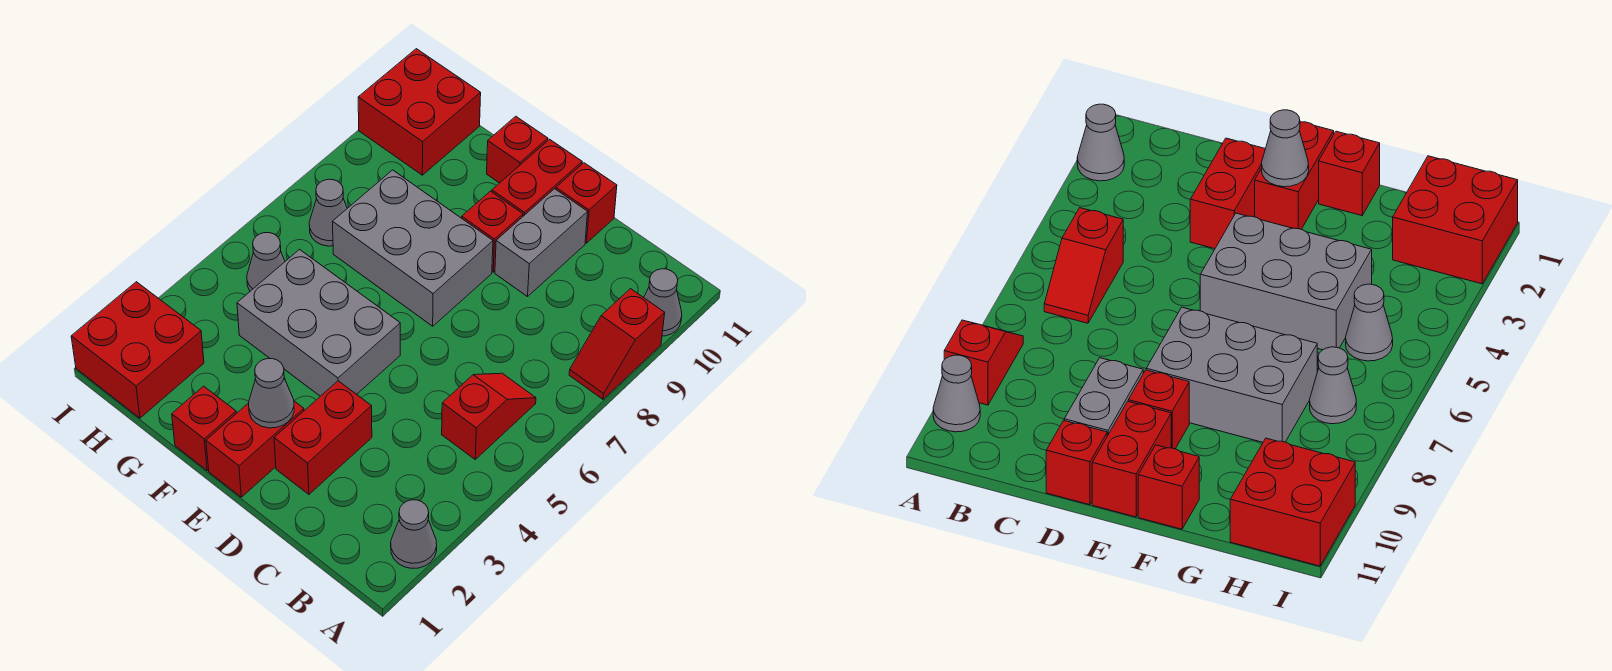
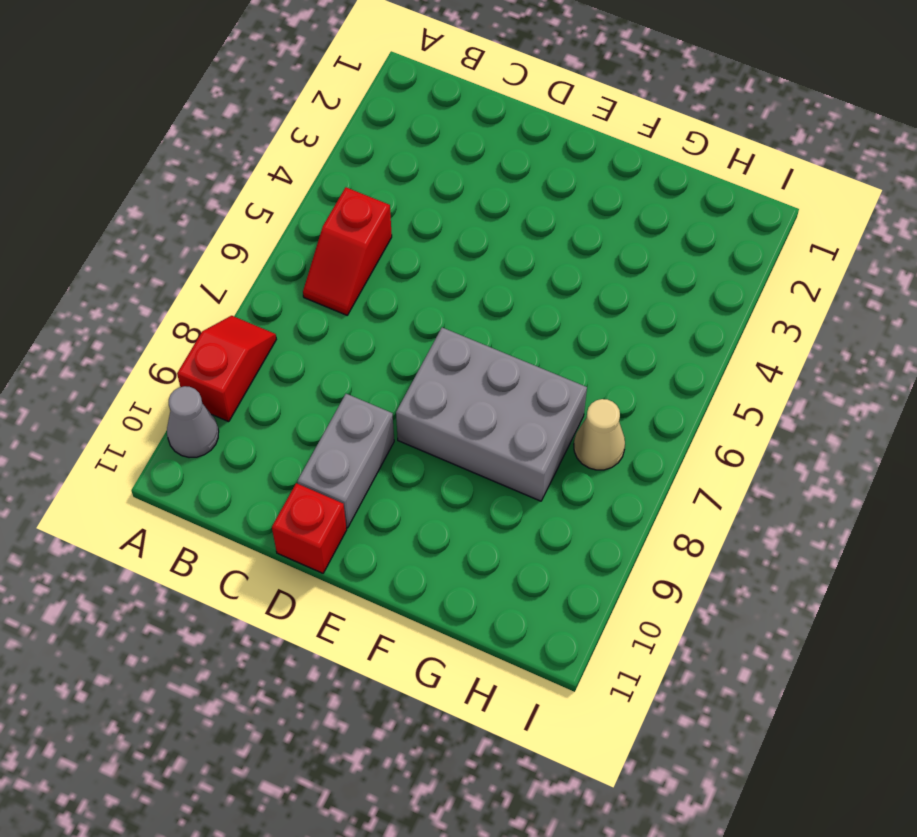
tan cone H7 level 1 -> grey cone H7 level 1
none -> grey cone A2 level 1
none -> red brick D2:D3 level 1
none -> red brick E1:E2 level 1

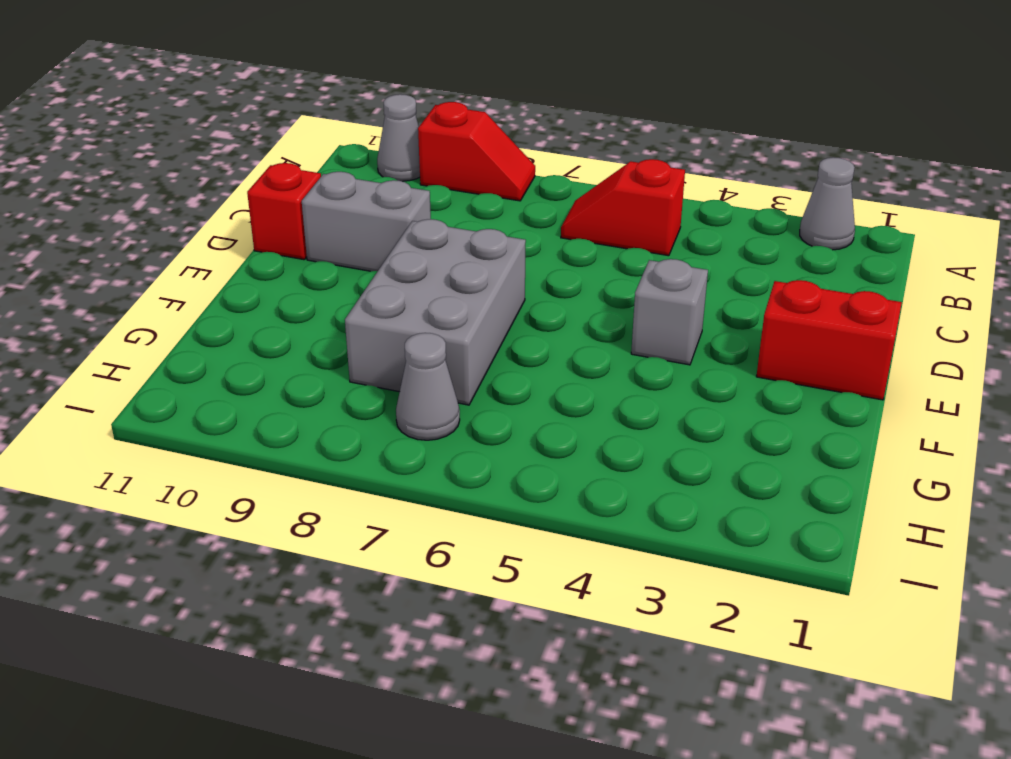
grey brick E4 level 1 -> grey brick E4:G5 level 1
none -> red brick D2:D3 level 1
none -> red brick E9 level 1
none -> red brick E10:E11 level 1

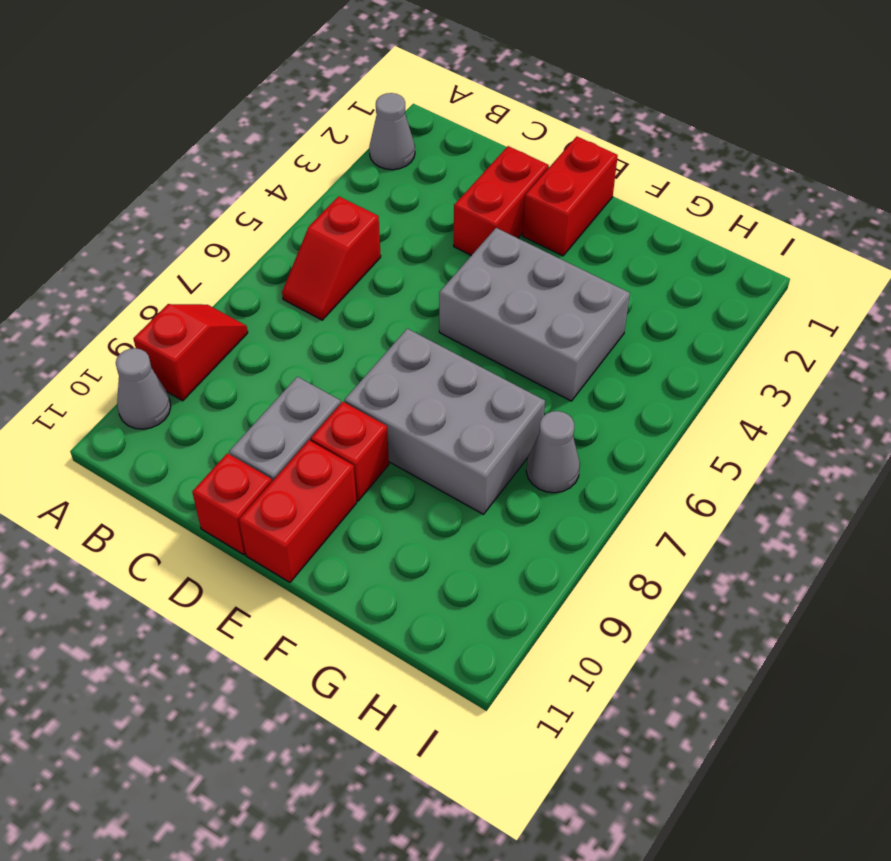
none -> red brick F1 level 1
none -> red brick F11 level 1
none -> red brick H1:I2 level 1

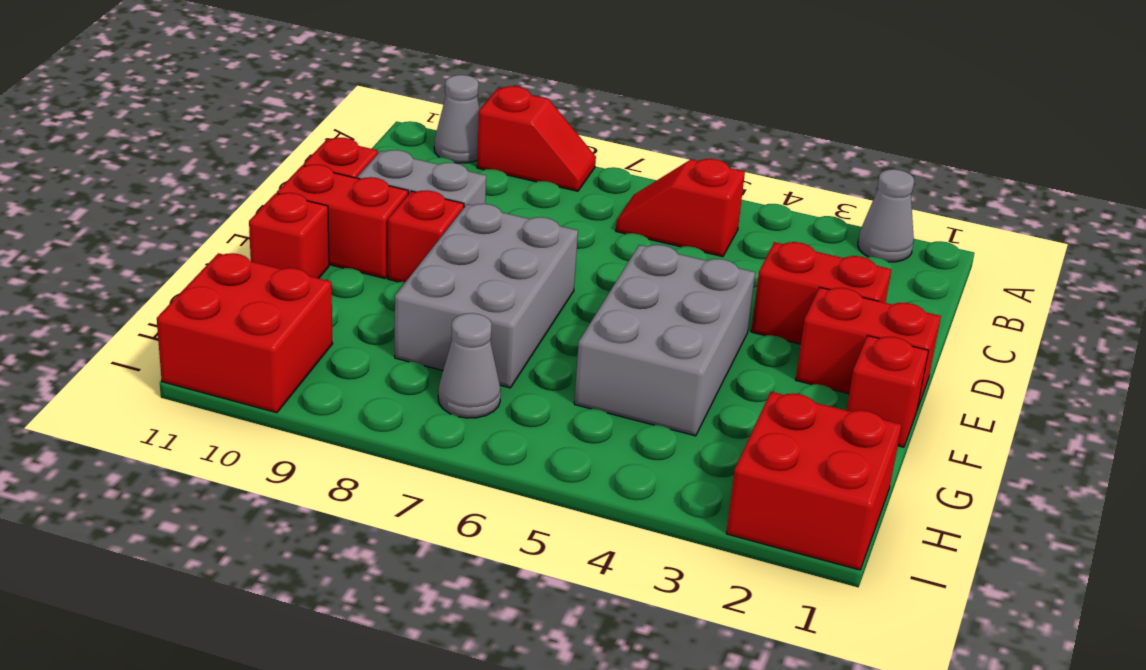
none -> grey cone H5 level 1
none -> grey cone E2 level 2

